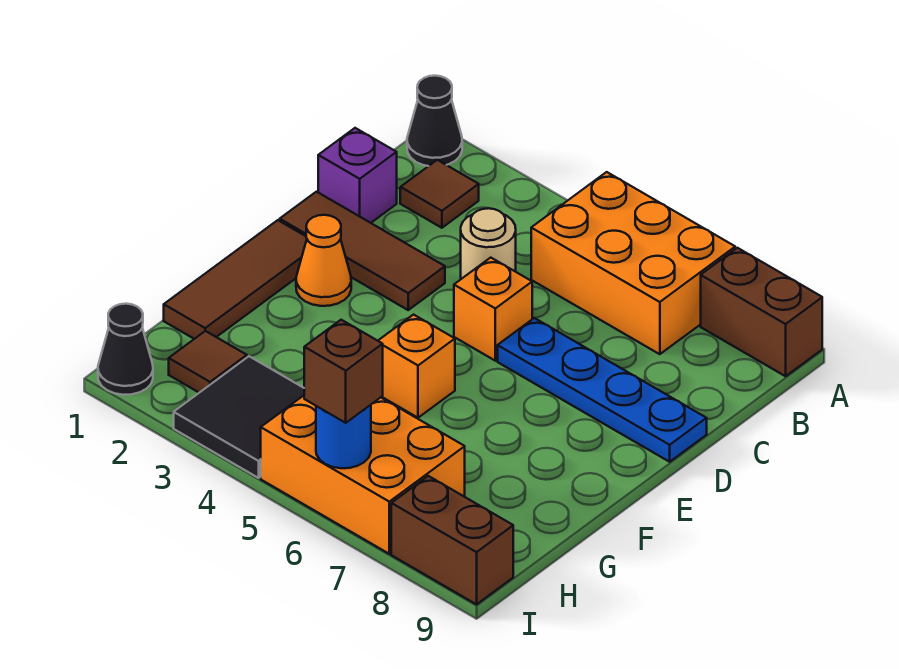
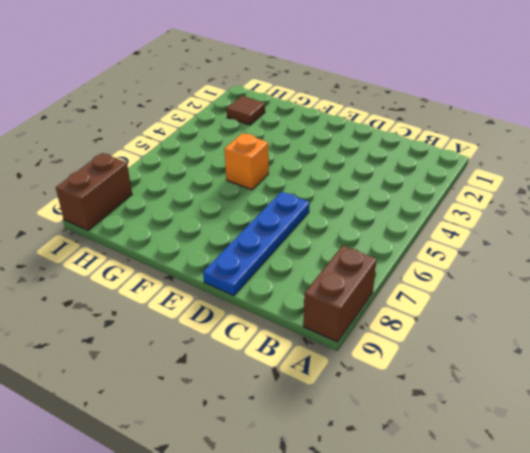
none -> black cone A1 level 1
none -> orange brick A5:B7 level 1
none -> brown tile B2 level 1

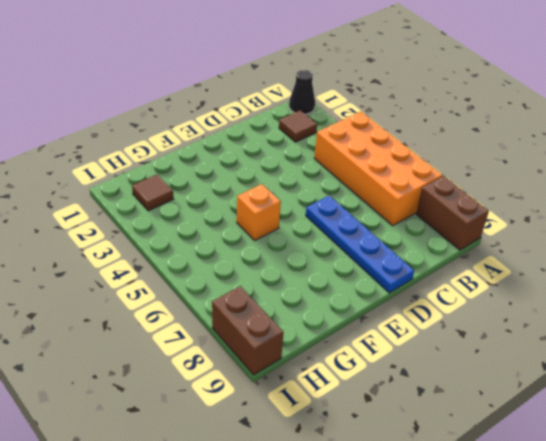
orange brick A4:B7 level 1 -> orange brick A5:B7 level 1
none -> purple brick C1 level 1
none -> tan round brick C4 level 1
none -> brown tile D1:D3 level 1

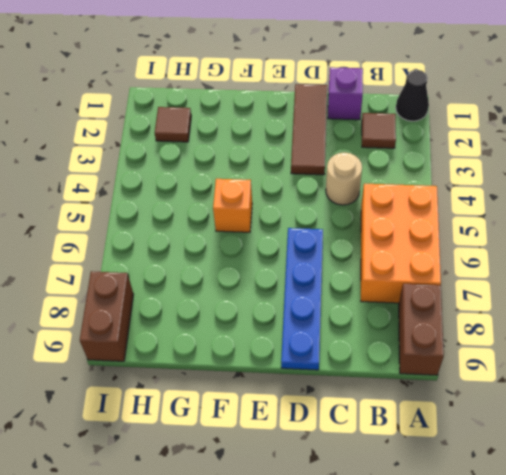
none -> orange brick D5 level 1
none -> brown tile E1:G1 level 1
none -> orange cone E2 level 1

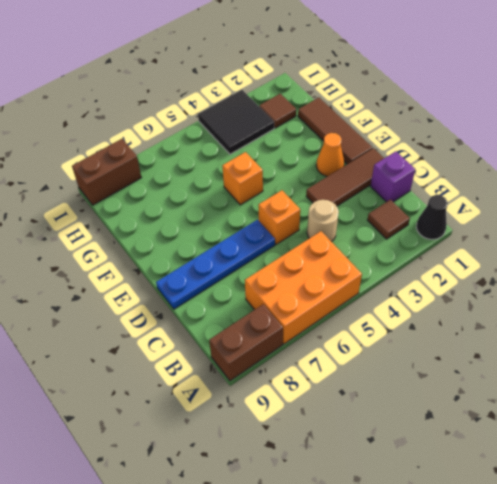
none -> orange brick H5:I7 level 1
none -> black cone I1 level 1
none -> blue round brick I6 level 2

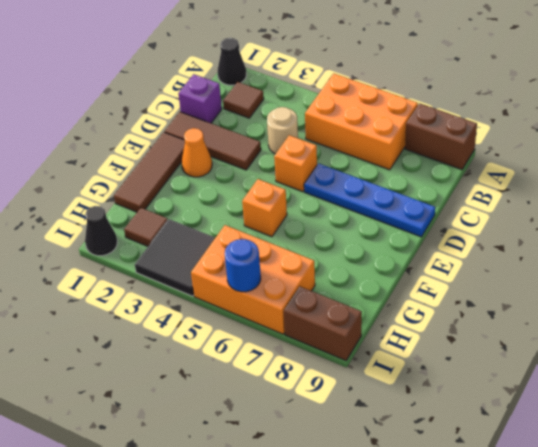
none -> brown brick I6 level 3

